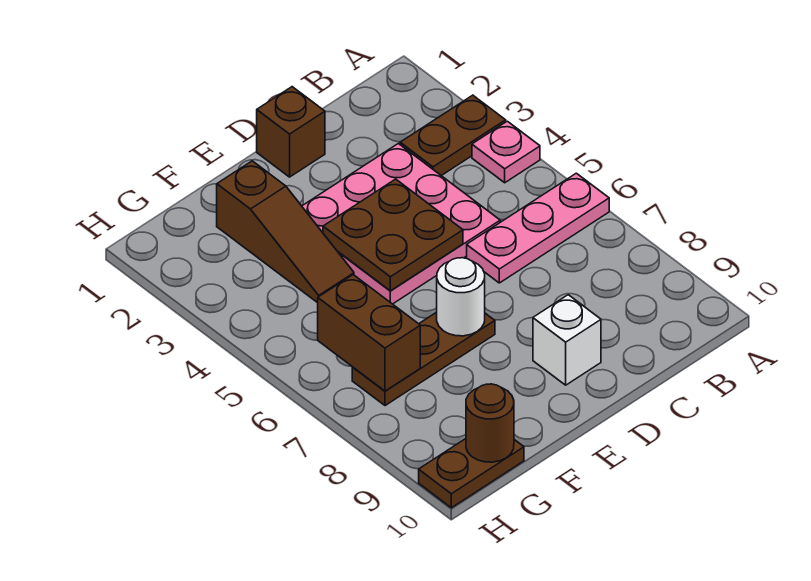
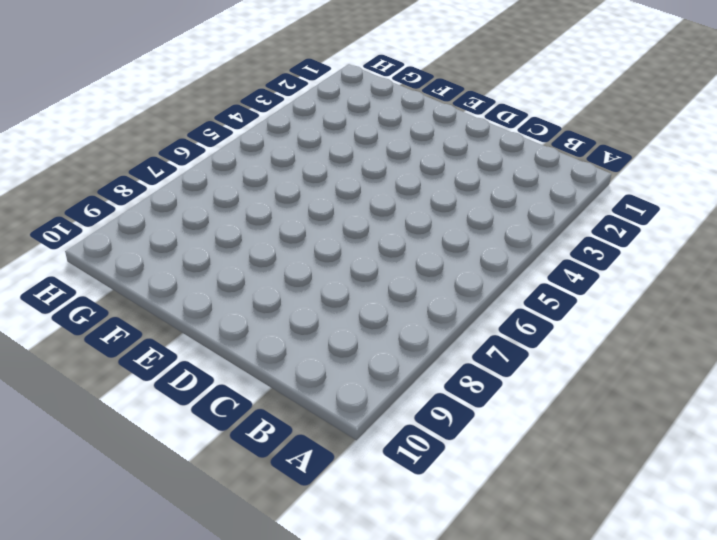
none -> brown plate A3:B3 level 1
none -> pink plate A4 level 1
none -> pink plate A6:C6 level 1

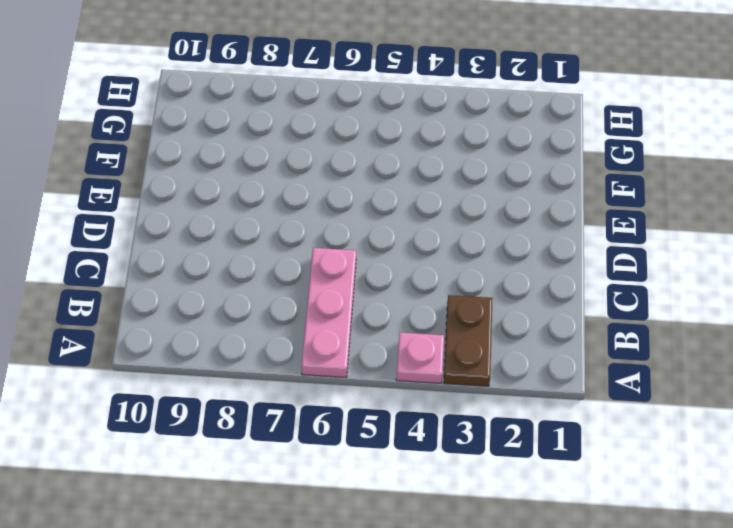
none -> pink plate C3:E5 level 1
none -> brown brick D1 level 1
none -> white brick D9 level 1

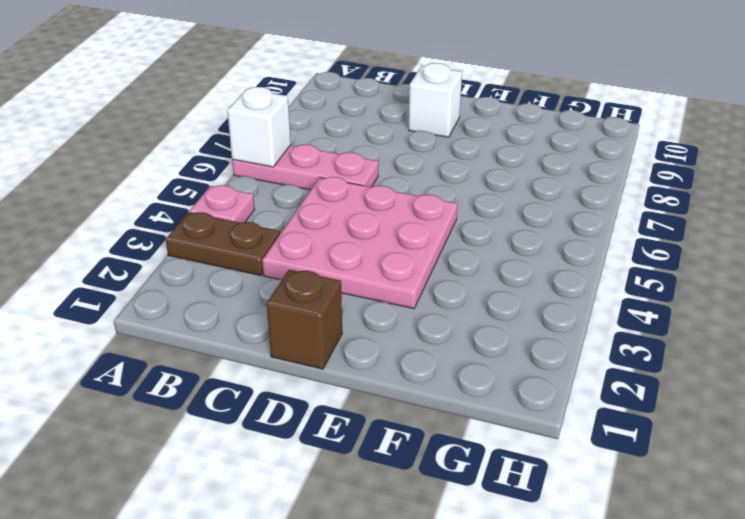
white brick A6 level 2 -> none
none -> brown plate E7:G7 level 1
none -> brown slope F2:F4 level 1 top 2
none -> brown plate G10:H10 level 1

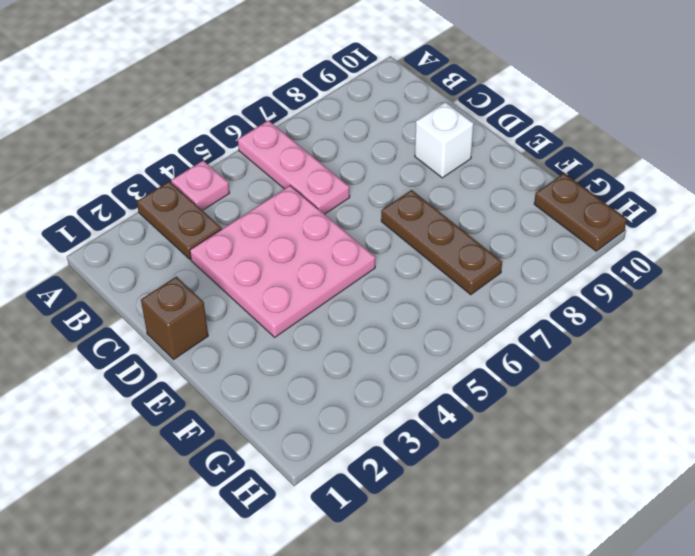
none -> brown slope F2:F4 level 1 top 2
none -> brown plate D4:E5 level 2
none -> white round brick E7 level 2

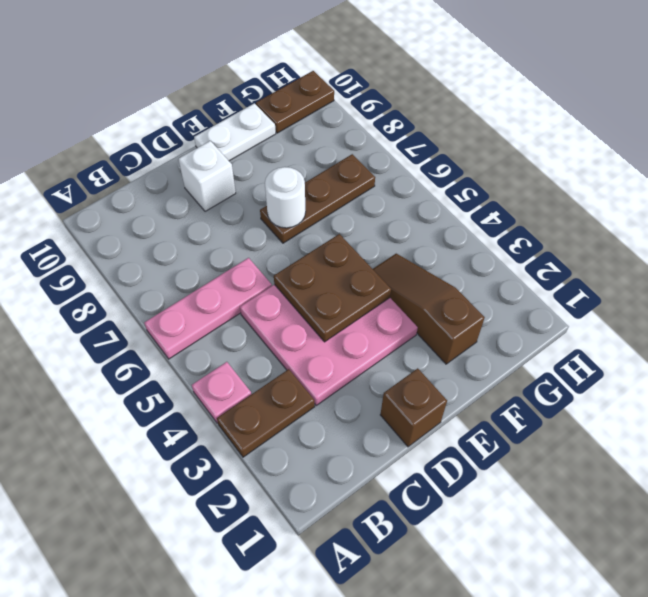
white plate E10:F10 level 1 -> none
none -> brown brick G6:G7 level 2
none -> brown round brick G10 level 2

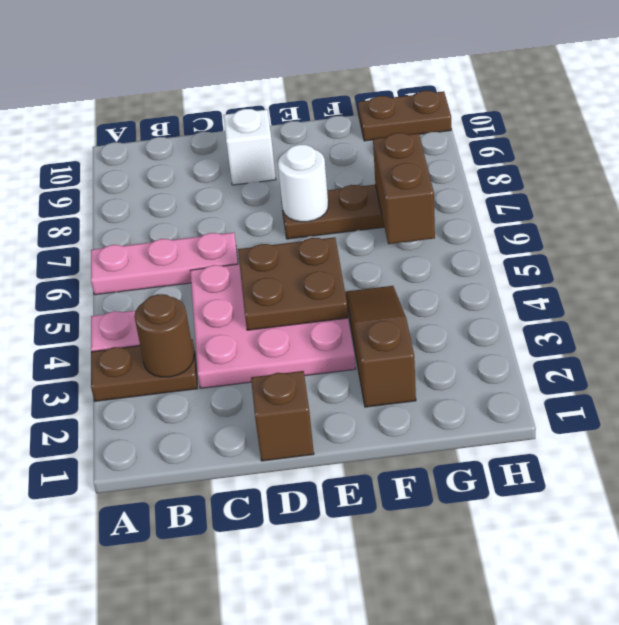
brown round brick B3 level 2 -> brown round brick G10 level 2

